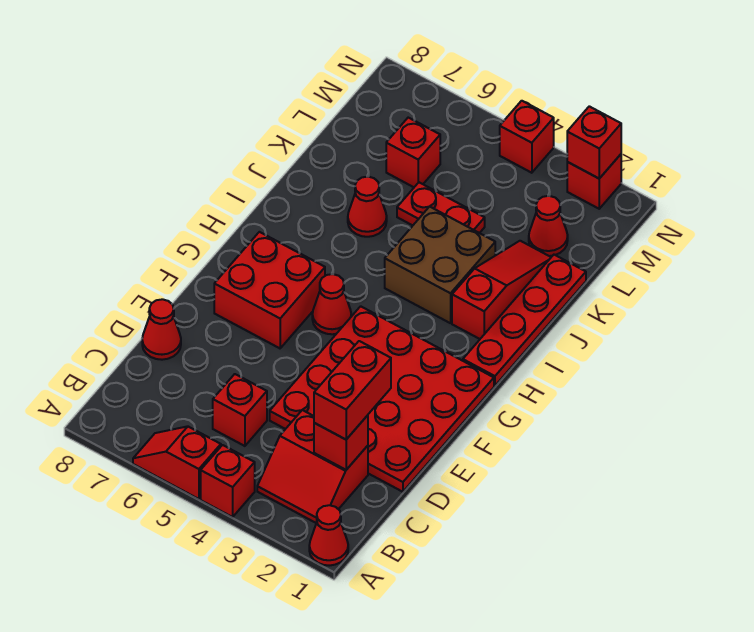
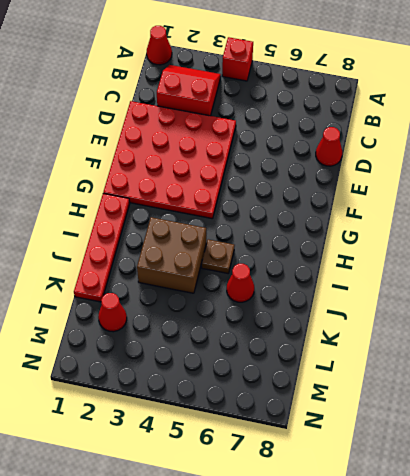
brown plate I5 level 1 -> none
none -> red slope A5:A6 level 1 top 5
none -> red brick C5 level 1
none -> red brick F6:G7 level 1

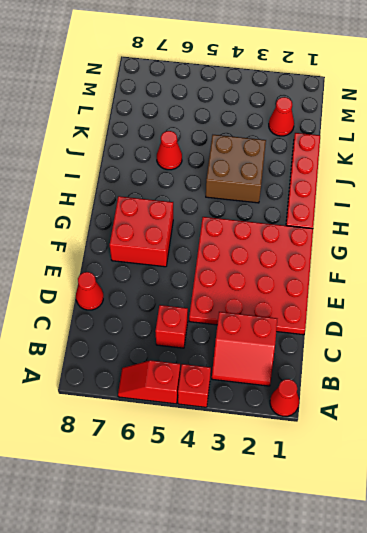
none -> red cone G5 level 1
none -> red slope I2:K2 level 1 top I
none -> red plate K4:K5 level 1

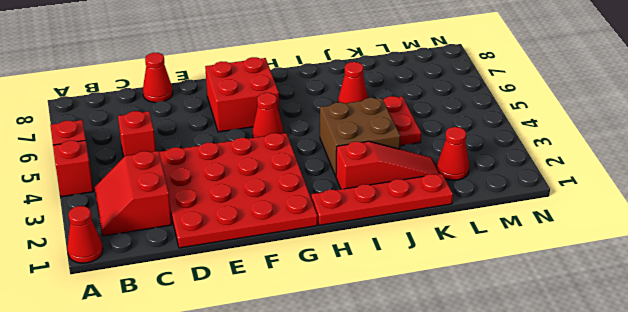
none -> red brick L6 level 1
none -> red brick N2 level 1
none -> red brick N4 level 1

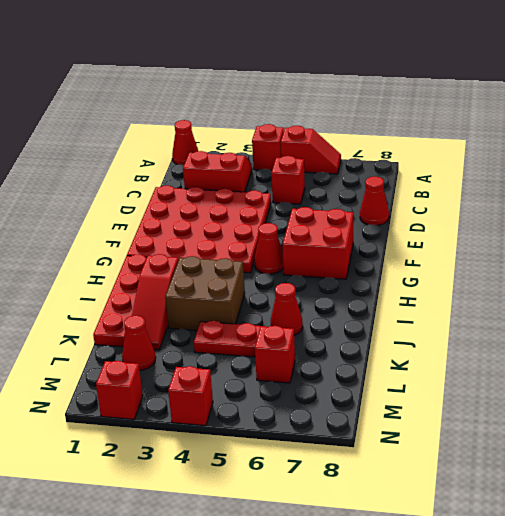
none -> red brick C2 level 2
none -> red brick N2 level 2
none -> red brick C2:D2 level 3

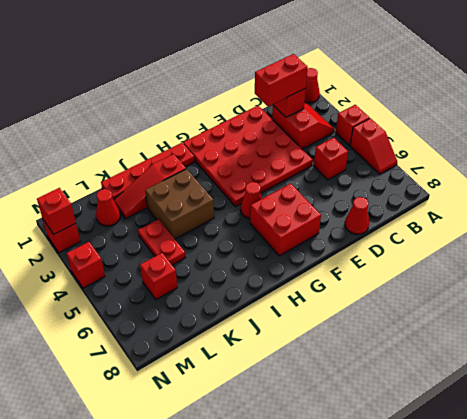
none -> red cone J6 level 1

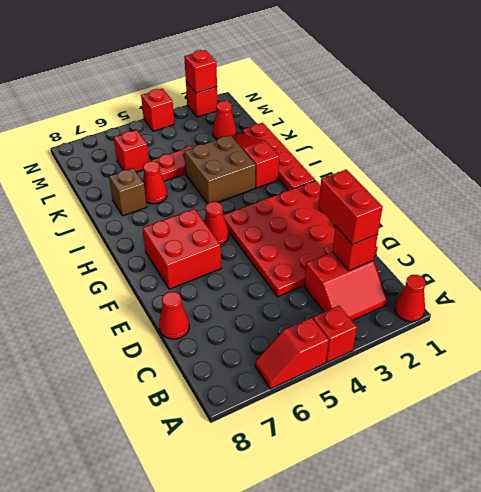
brown brick J7 level 1 -> none
none -> red brick C5 level 1

